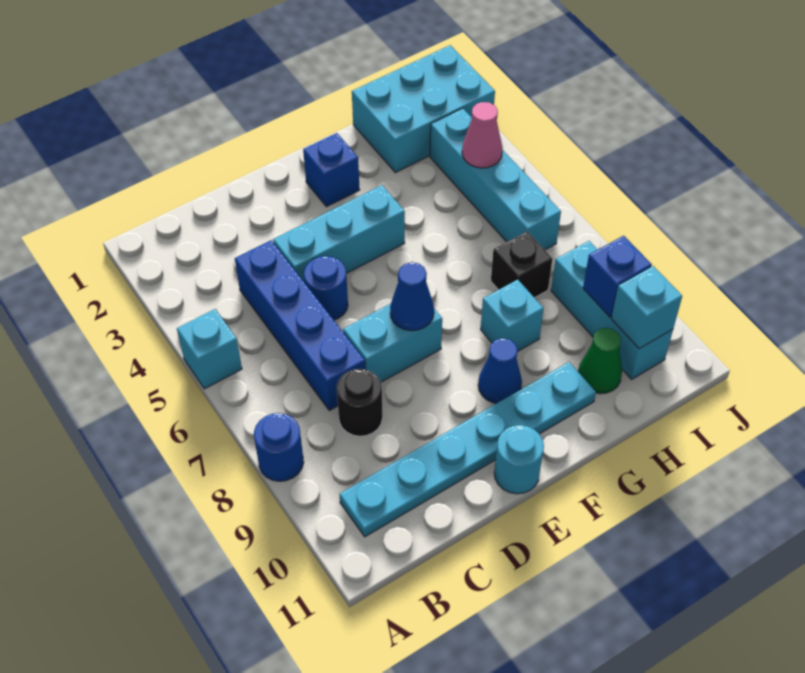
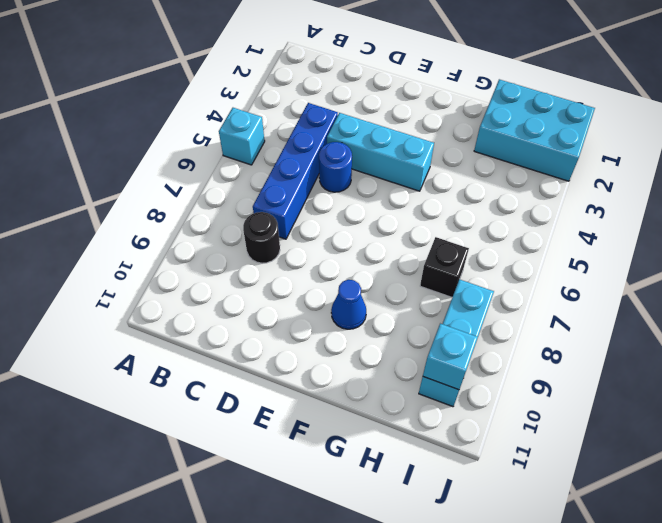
none -> blue round brick A8 level 1
none -> cyan plate B10:G10 level 1
none -> cyan brick D7:E7 level 1

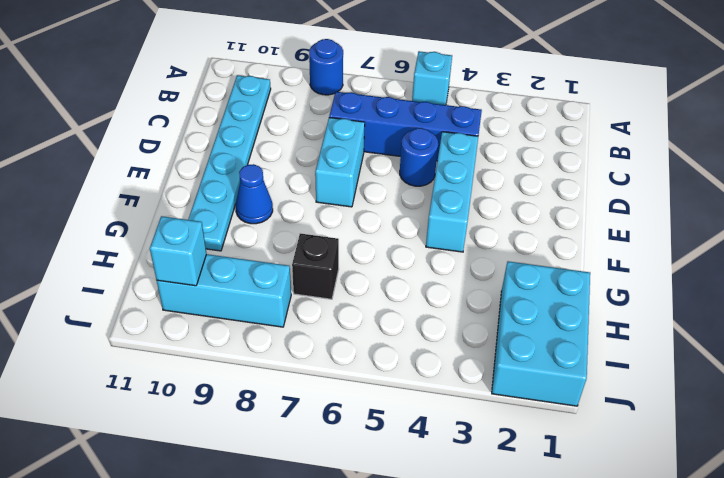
none -> black round brick C8 level 1
none -> cyan round brick E11 level 1
none -> blue brick F2 level 1

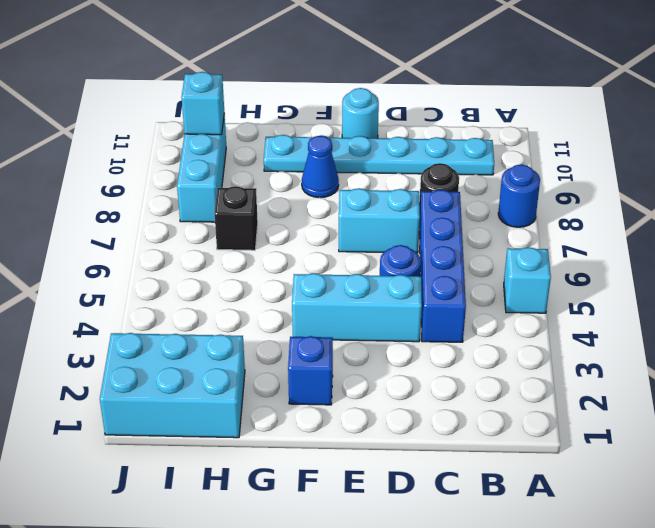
none -> cyan brick G8 level 1
none -> green cone H10 level 1
none -> cyan brick I3:I6 level 1

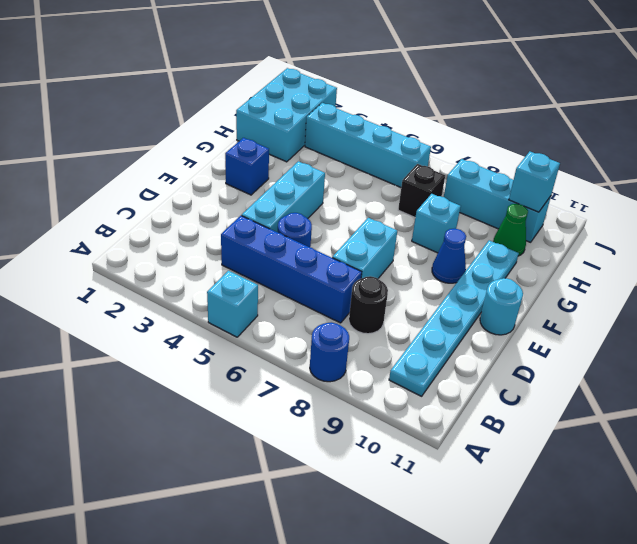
none -> blue cone E7 level 2
none -> pink cone I4 level 2
none -> blue brick I9 level 2

